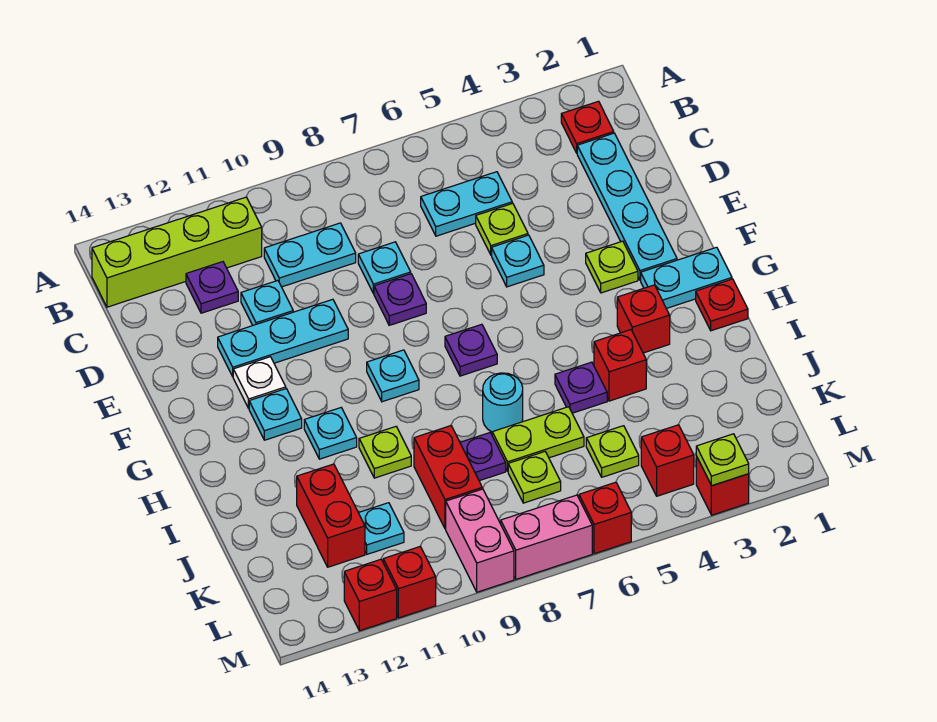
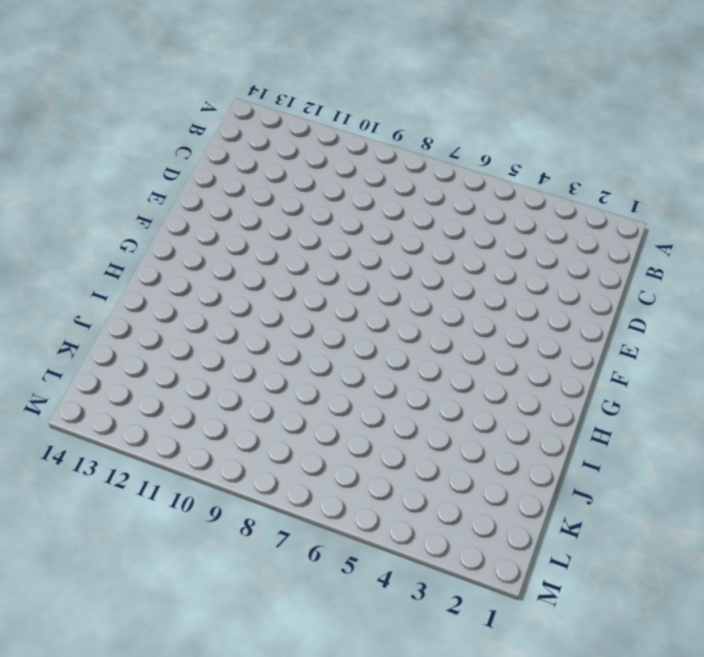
none -> red plate B2 level 1
none -> lime brick B11:B14 level 1
none -> cyan plate C2:F2 level 1
none -> cyan plate C5:C6 level 1

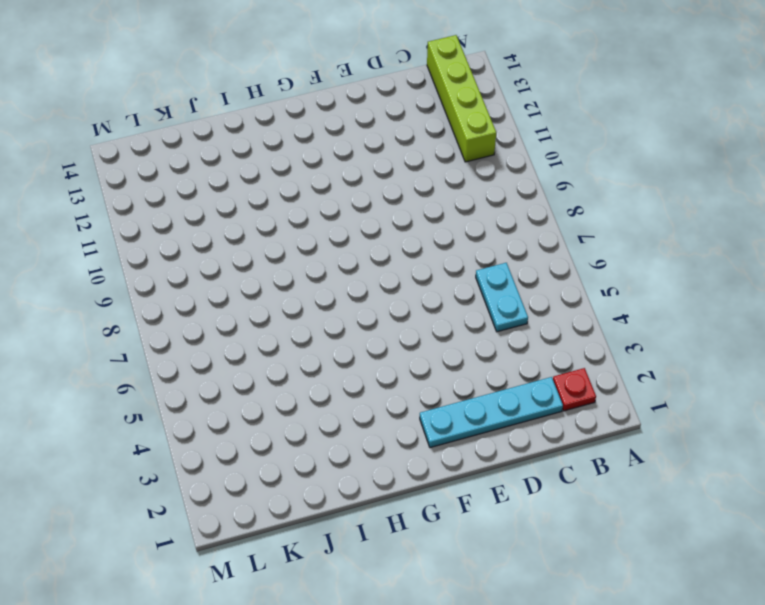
none -> cyan plate C9:C10 level 1
none -> purple plate C12 level 1
none -> lime plate D5 level 1
none -> cyan plate D8 level 1

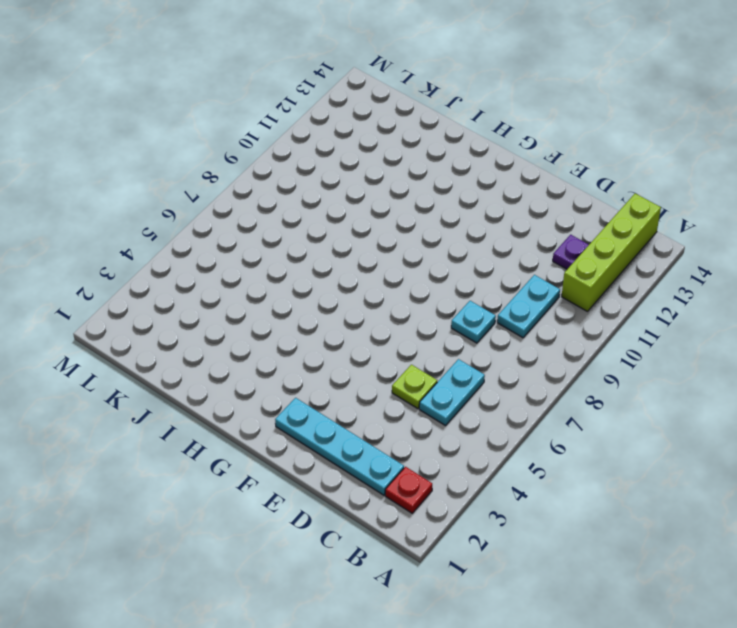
none -> cyan plate D11 level 1
none -> cyan plate E5 level 1
none -> purple plate E8 level 1
none -> cyan plate E10:E12 level 1

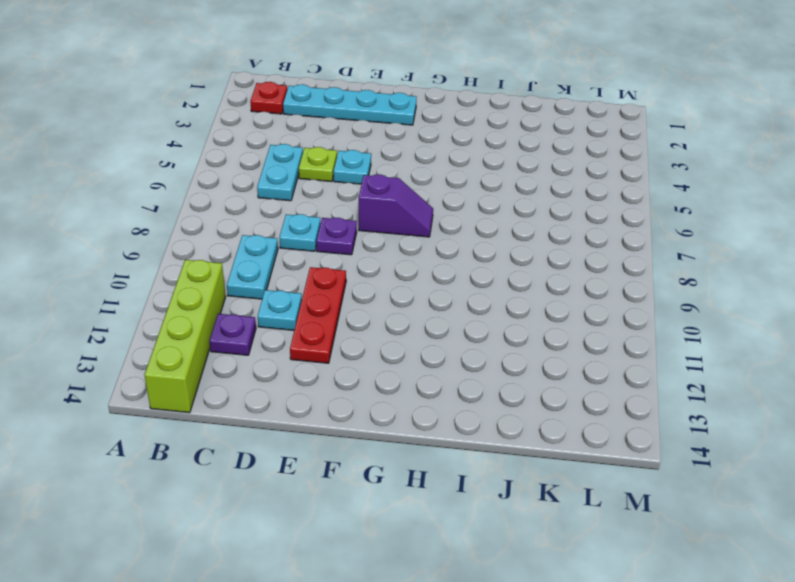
red plate E10:E12 level 1 -> cyan plate E10:E12 level 1
purple slope F7:G7 level 1 top F -> purple plate G7 level 1
none -> lime plate F3 level 1
none -> white plate F12 level 1
none -> cyan plate G1:G2 level 1
none -> cyan plate G9 level 1

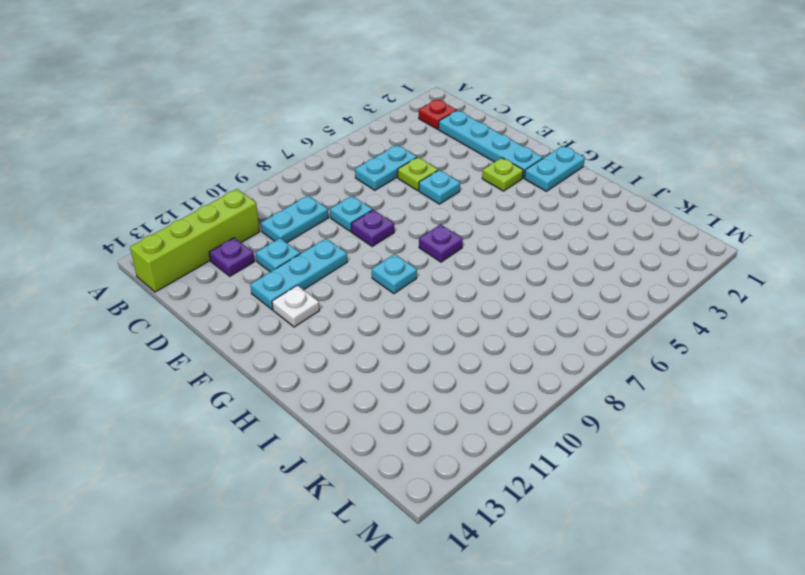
none -> cyan plate G12 level 1
none -> red plate H1 level 1
none -> red brick H3 level 1
none -> cyan plate H11 level 1

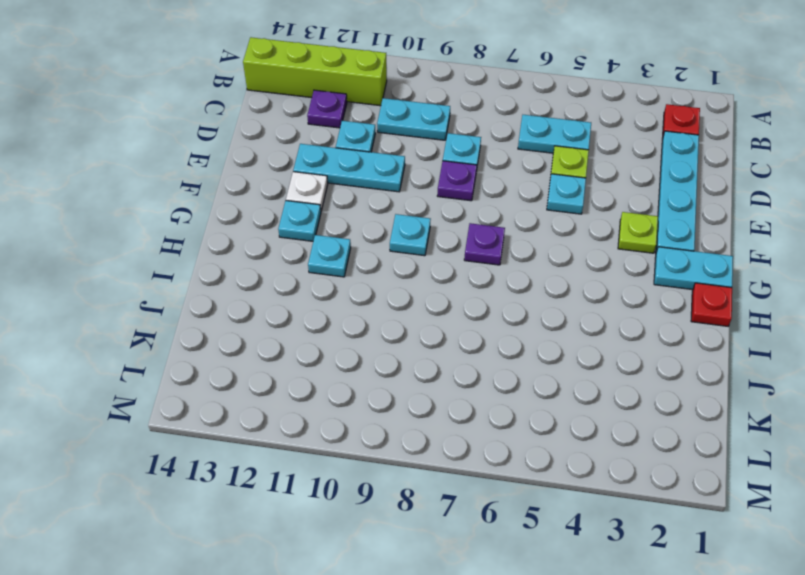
none -> red brick H3 level 1
none -> red brick I4 level 1
none -> purple plate I5 level 1
none -> cyan round brick I7 level 1

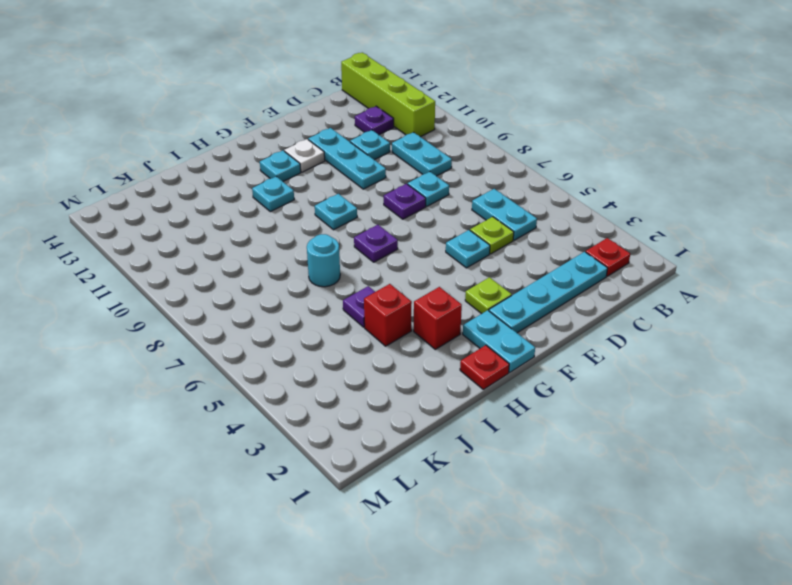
none -> lime plate I10 level 1
none -> lime plate J6:J7 level 1
none -> purple plate J8 level 1
none -> red brick J9:K9 level 1

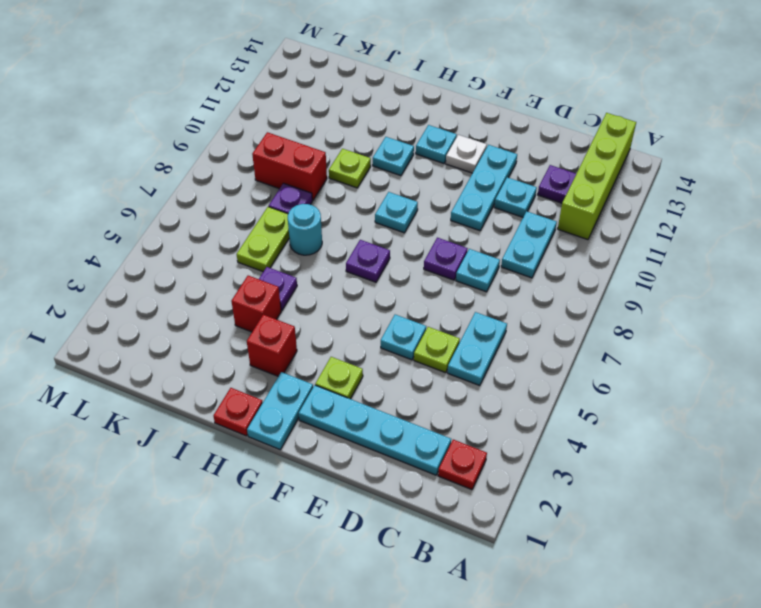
none -> red brick J12:K12 level 1
none -> lime plate K5 level 1
none -> lime plate K7 level 1
none -> cyan plate K11 level 1

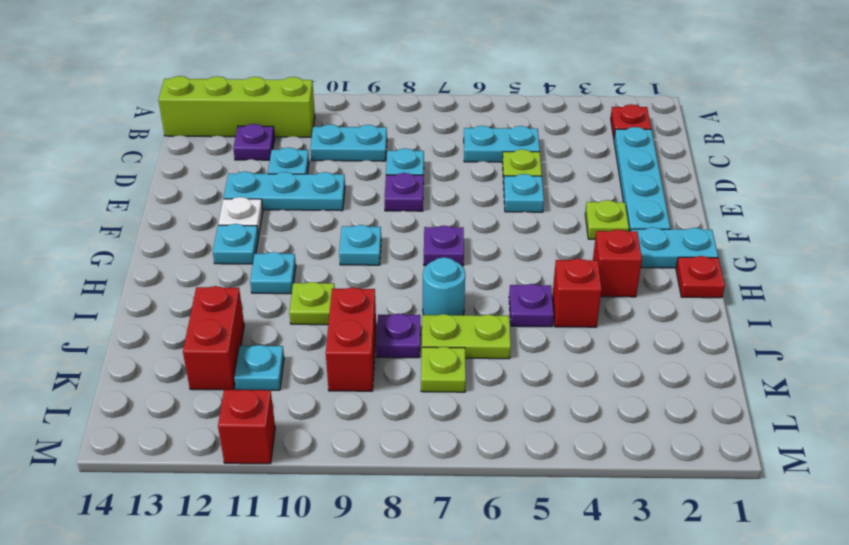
none -> lime plate K5 level 1
none -> red brick L4 level 1
none -> pink brick L9:M9 level 1
none -> red brick M3 level 1

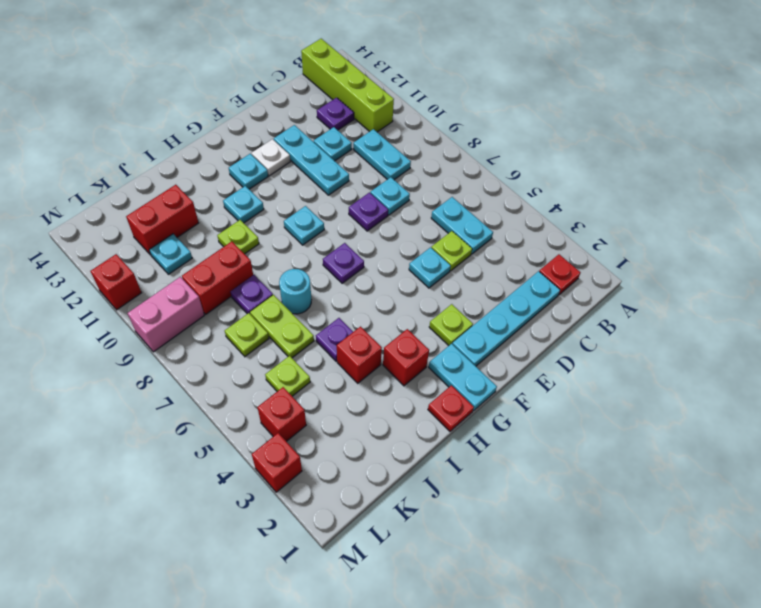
none -> red brick M6 level 1
none -> pink brick M7:M8 level 1
none -> red brick M12 level 1
none -> lime plate M3 level 2

